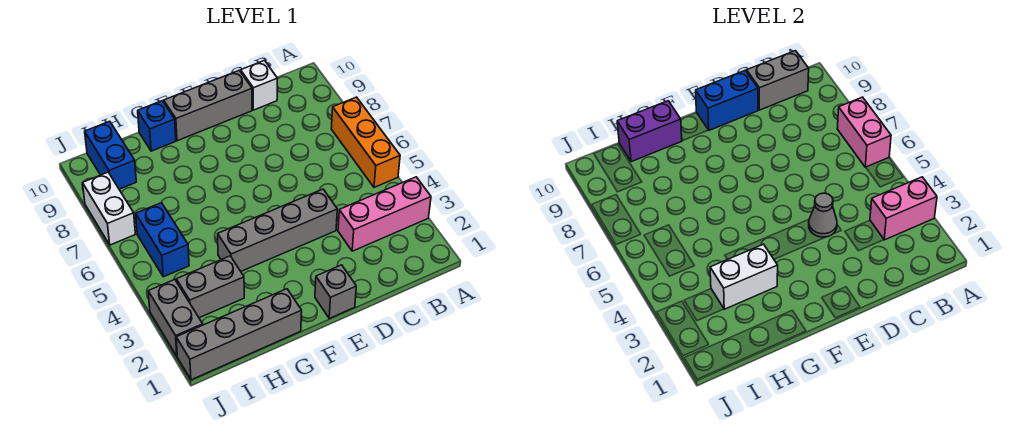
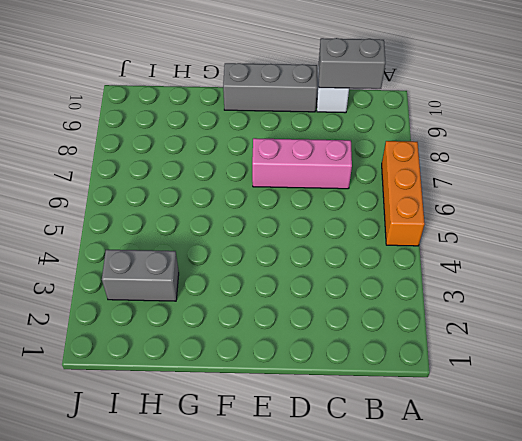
pink brick C7:E7 level 1 -> pink brick A3:C3 level 1
none -> grey brick D4:G4 level 1
none -> grey brick E1 level 1
none -> grey brick G1:J1 level 1

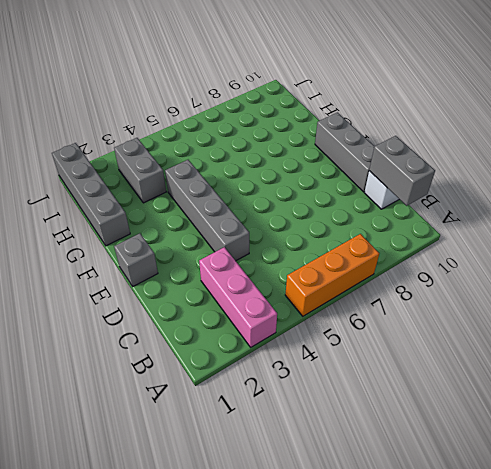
none -> blue brick G10 level 1
none -> blue brick I5:I6 level 1
none -> blue brick I9:I10 level 1

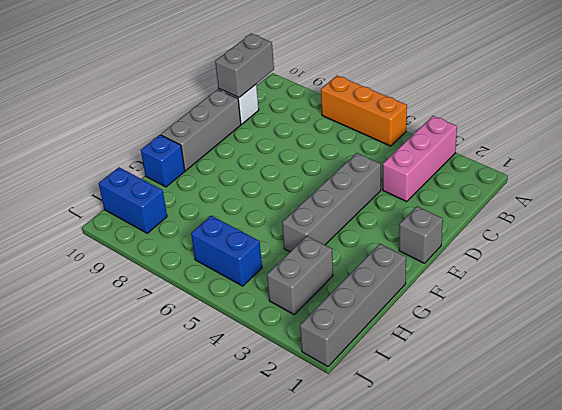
none -> grey brick J2:J3 level 1
none -> white brick J7:J8 level 1
none -> pink brick A3:B3 level 2

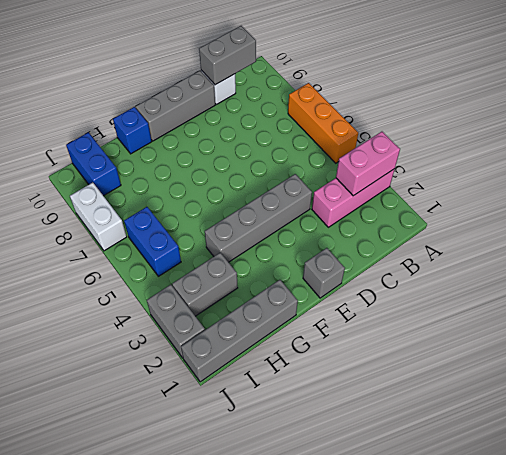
none -> pink brick A6:A7 level 2
none -> grey cone D4 level 2
none -> blue brick D10:E10 level 2

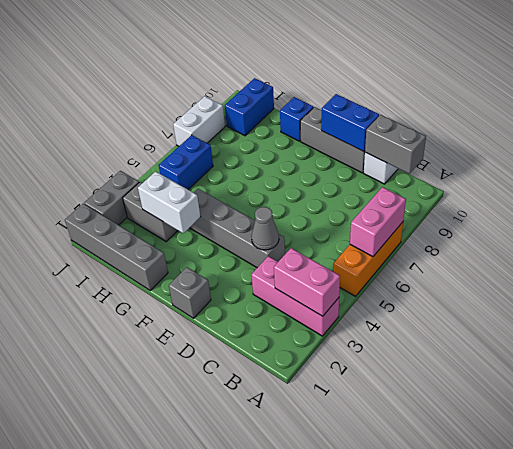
none -> purple brick G10:H10 level 2

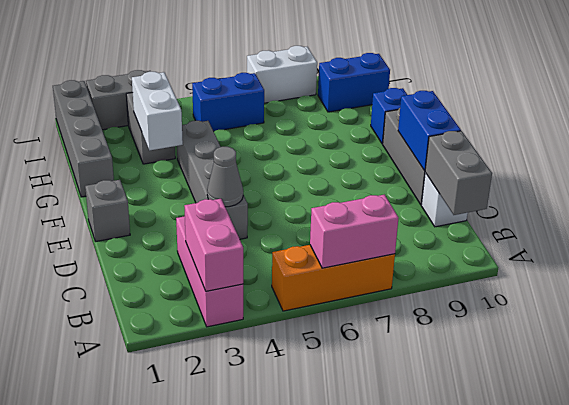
none -> purple brick G10:H10 level 2

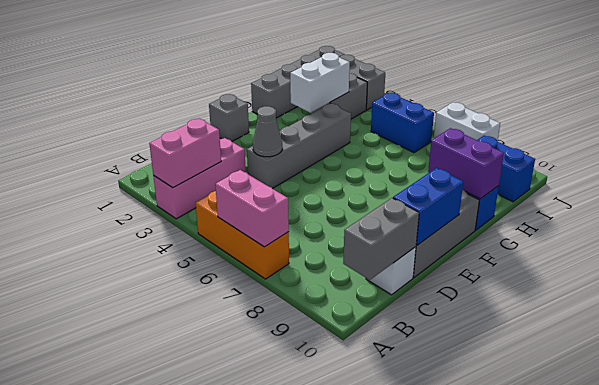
purple brick G9:G10 level 2 -> purple brick G10:H10 level 2

